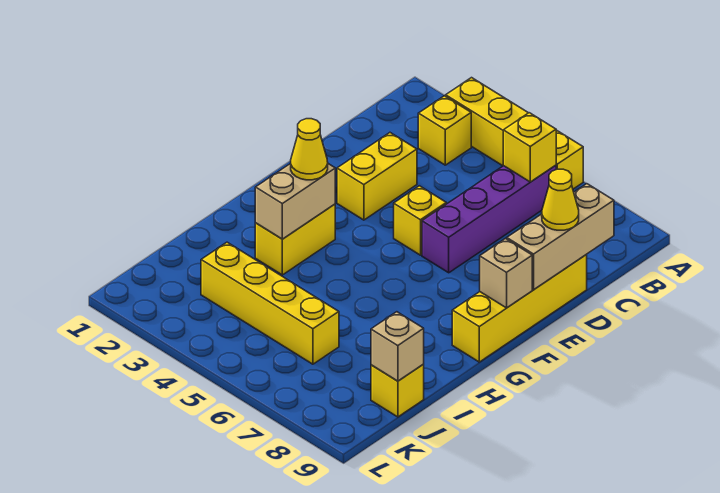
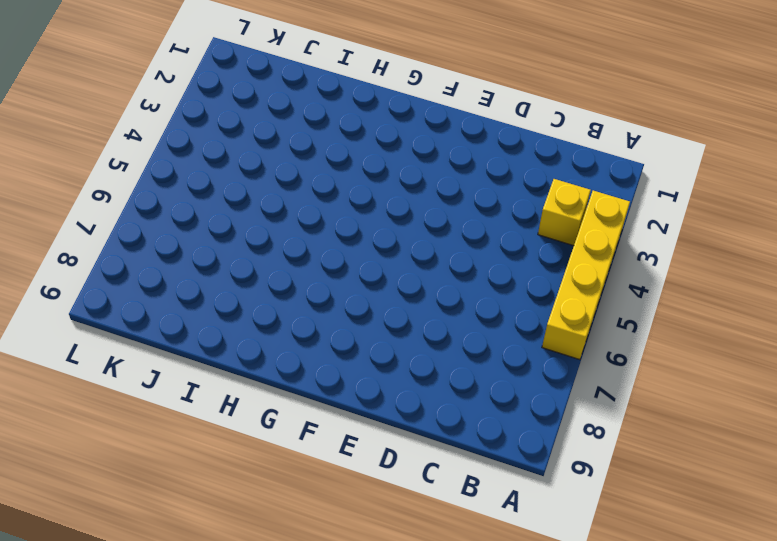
none -> purple brick B6:E6 level 1
none -> yellow brick D3:E3 level 1
none -> yellow brick D9:G9 level 1

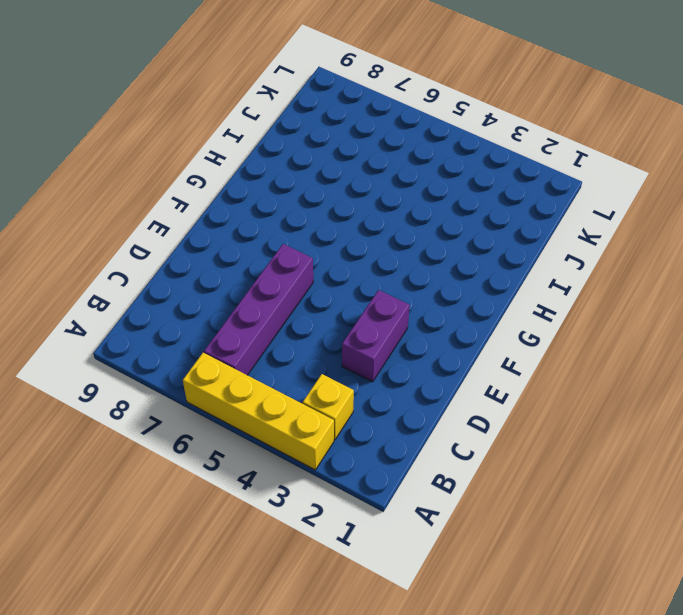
purple brick D3:E3 level 1 -> yellow brick D3:E3 level 1
none -> yellow brick D9:G9 level 1
none -> yellow brick E5 level 1
none -> yellow brick G3:H3 level 1

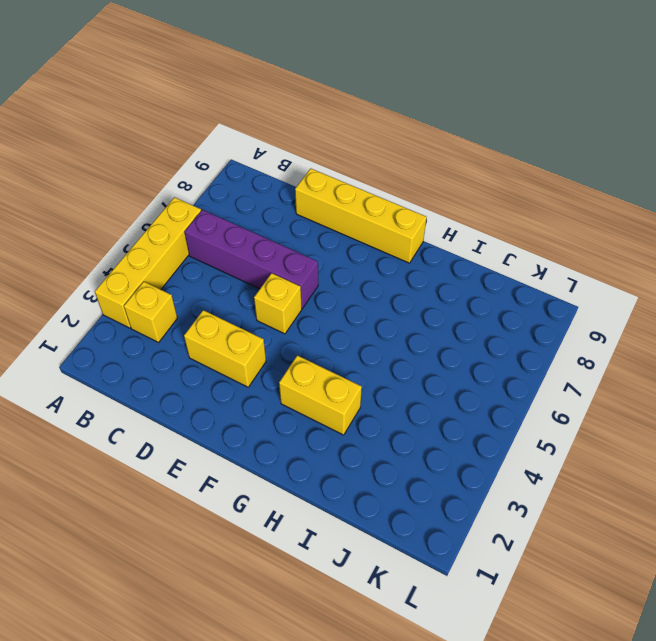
none -> yellow brick J3:J6 level 1
none -> yellow brick J9 level 1
none -> yellow brick B6 level 2

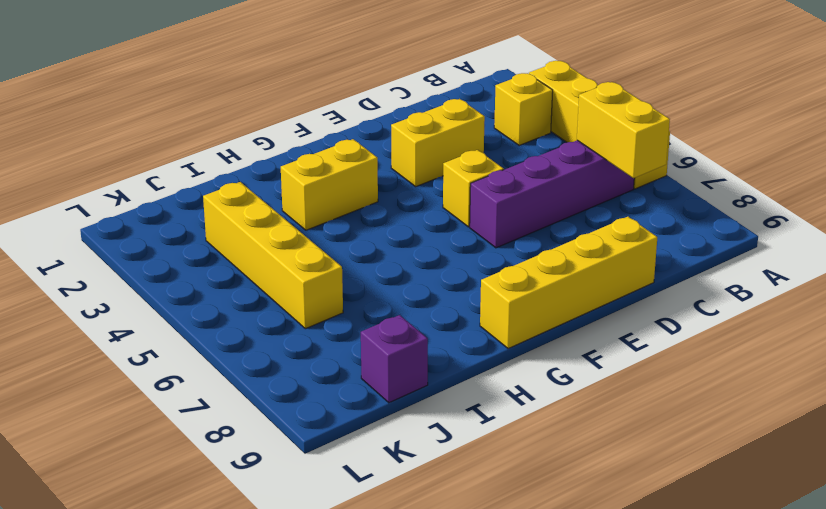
yellow brick B6:B7 level 2 -> yellow brick B6 level 2
purple brick J9 level 1 -> yellow brick J9 level 1
none -> tan brick C9:E9 level 2
none -> tan brick F9 level 2
none -> tan brick G3:H3 level 2

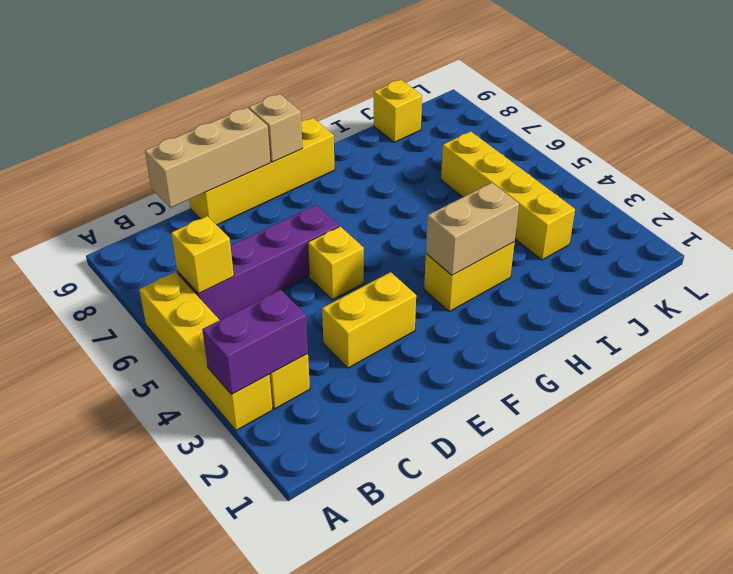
purple brick A3:B3 level 2 -> none
none -> tan brick J9 level 2
none -> yellow cone D9 level 3
none -> yellow cone G3 level 3

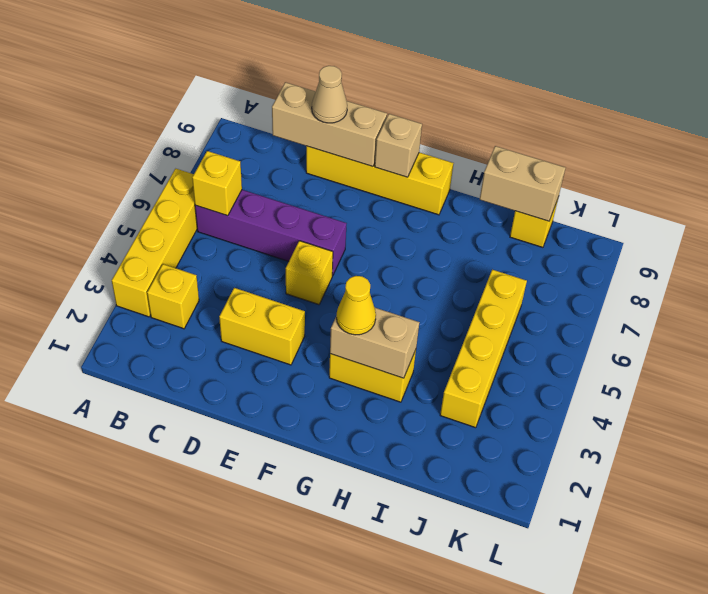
tan cone D9 level 3 -> yellow cone D9 level 3
tan brick I9:J9 level 2 -> tan brick J9 level 2

